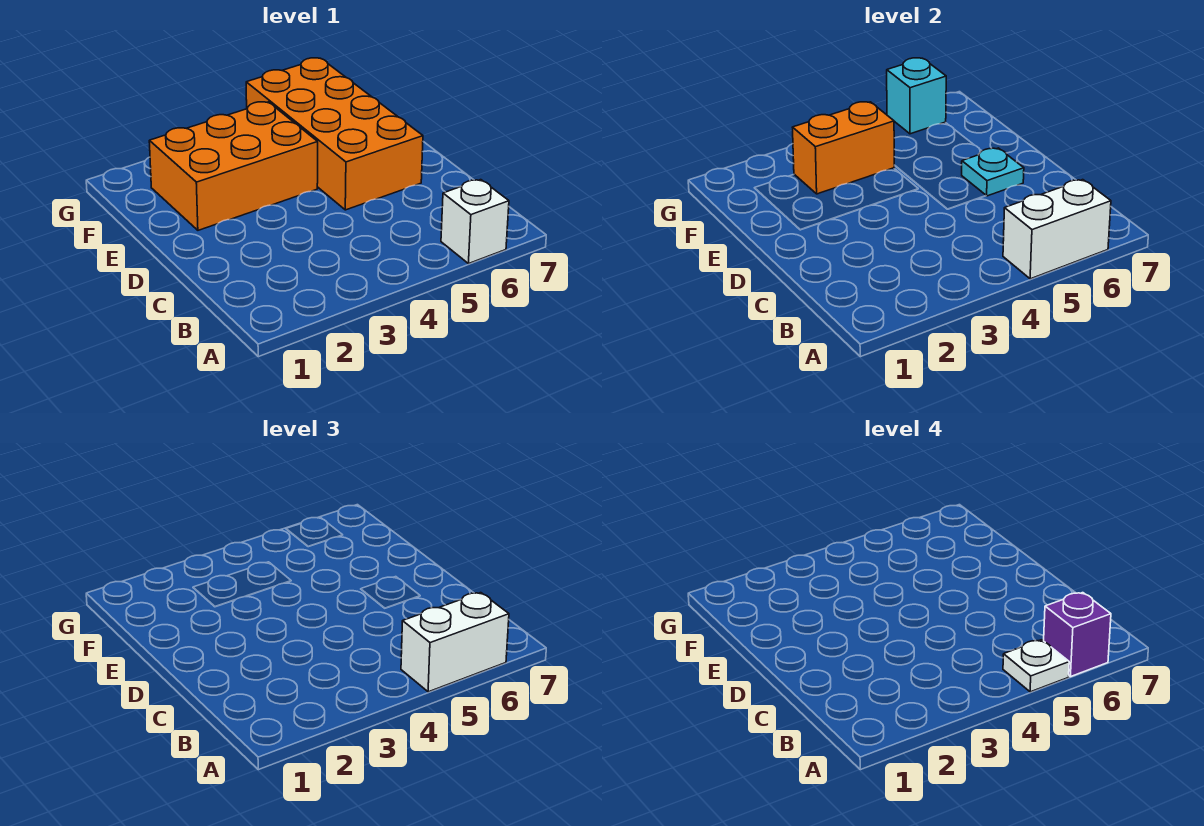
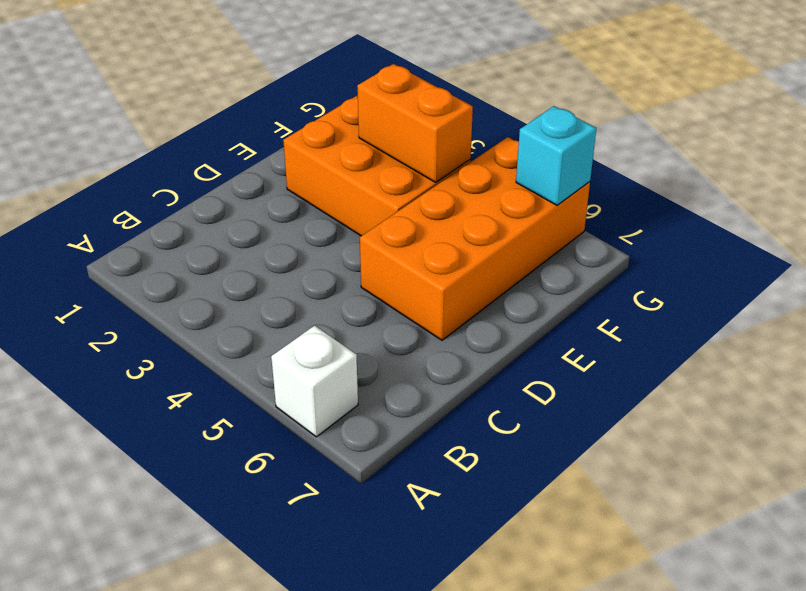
none -> white brick A5:A6 level 2
none -> cyan plate D6 level 2

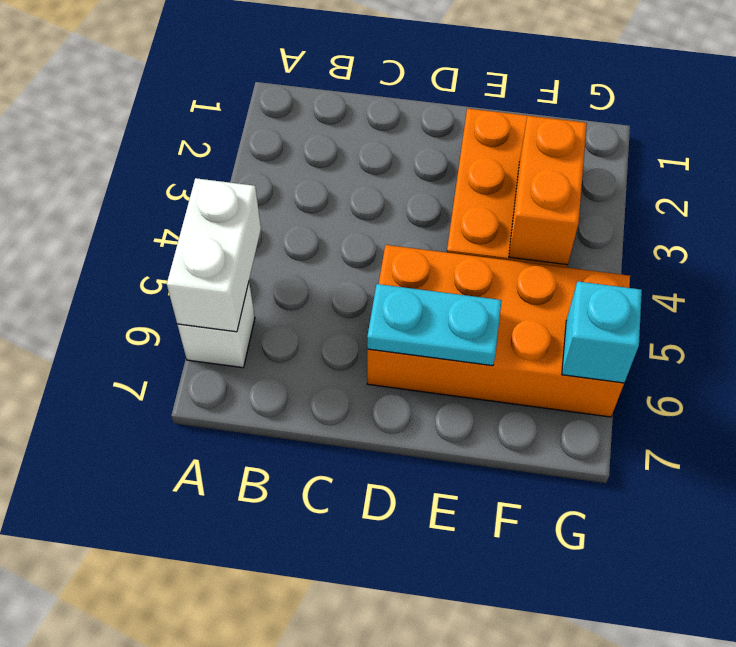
cyan plate D6:E6 level 2 -> cyan plate D6 level 2
none -> white brick A5:A6 level 3
none -> white plate A5 level 4

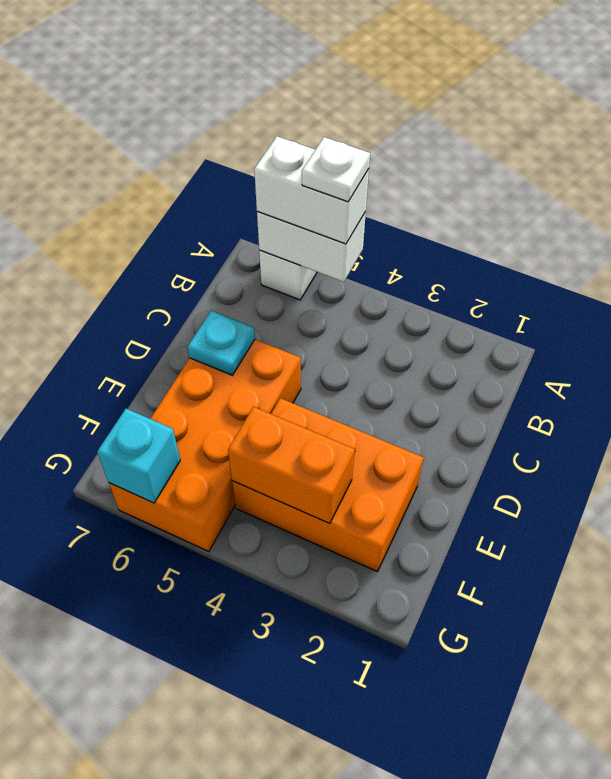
none -> purple brick A6 level 4

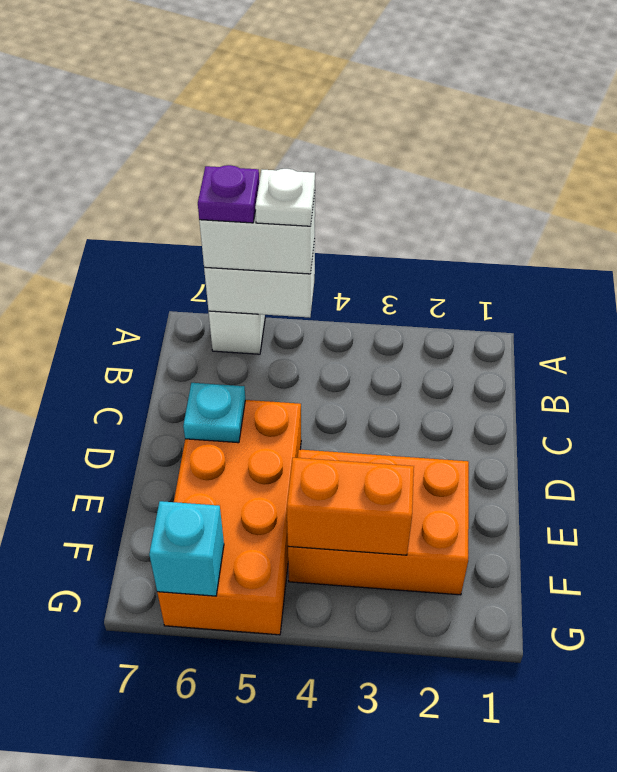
purple plate A6 level 4 -> purple brick A6 level 4

